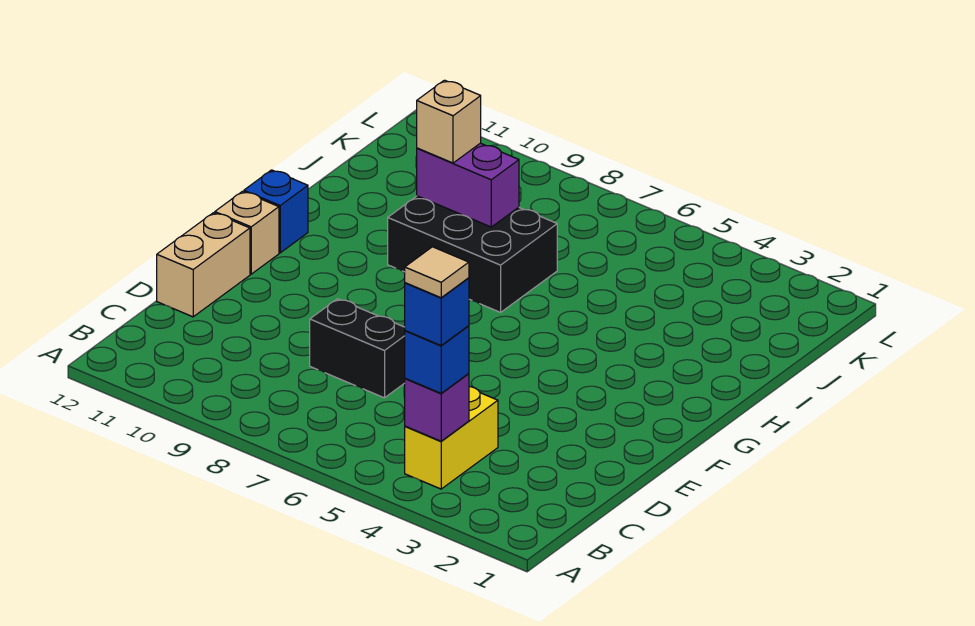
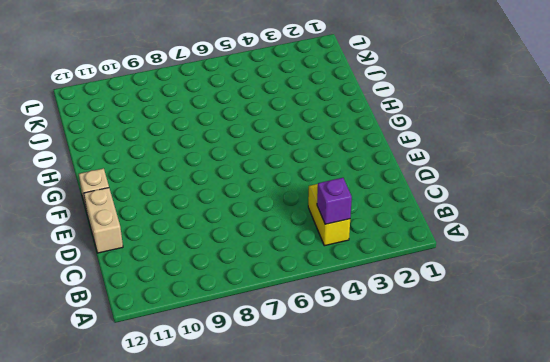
none -> black brick D7:D8 level 1
none -> blue brick G12 level 1
none -> black brick H7:I9 level 1

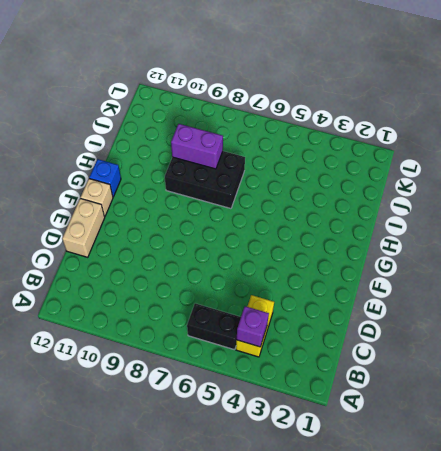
black brick B5:B6 level 1 -> black brick D7:D8 level 1
none -> blue brick B4 level 3
none -> tan brick I9 level 3
none -> blue brick B4 level 4

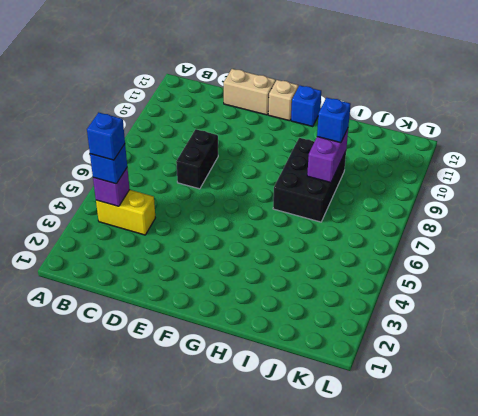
blue brick I9 level 3 -> tan brick I9 level 3
none -> tan tile B4 level 5

